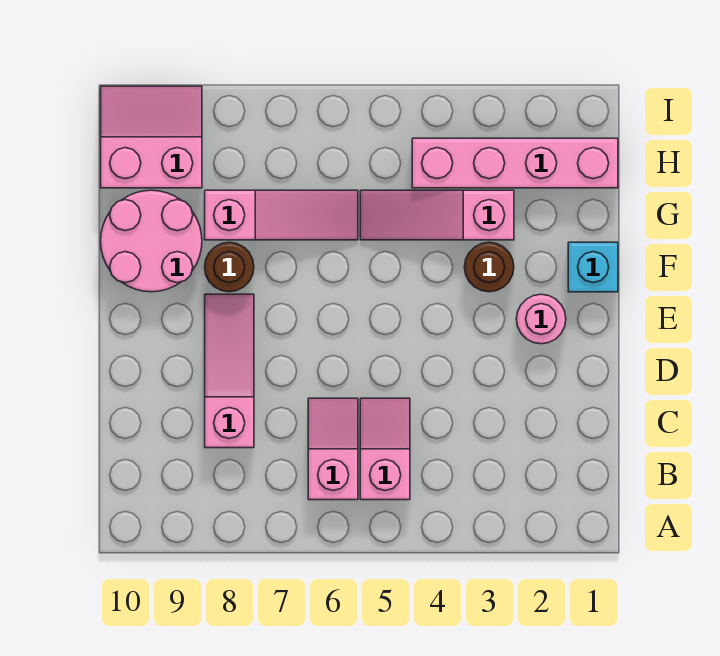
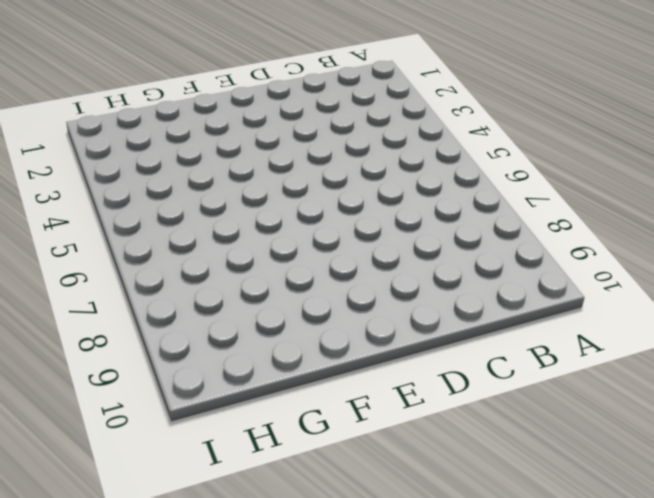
none -> pink slope B5:C5 level 1 top B
none -> pink slope B6:C6 level 1 top B
none -> pink slope C8:E8 level 1 top C

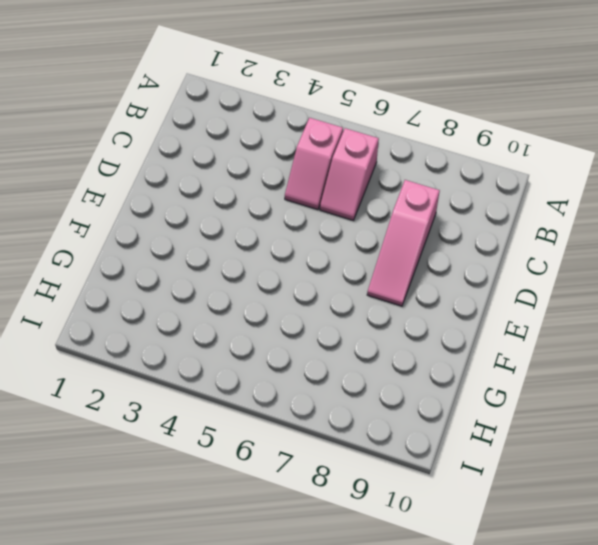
none -> pink round brick E2 level 1
none -> cyan brick F1 level 1
none -> brown round brick F3 level 1

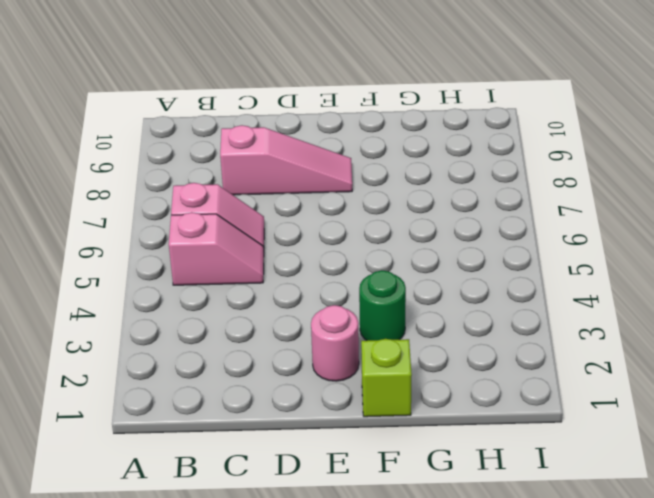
lime brick F1 level 1 -> cyan brick F1 level 1
green round brick F3 level 1 -> brown round brick F3 level 1
none -> brown round brick F8 level 1
none -> pink round brick F9:G10 level 1
none -> pink slope G3:G5 level 1 top 3

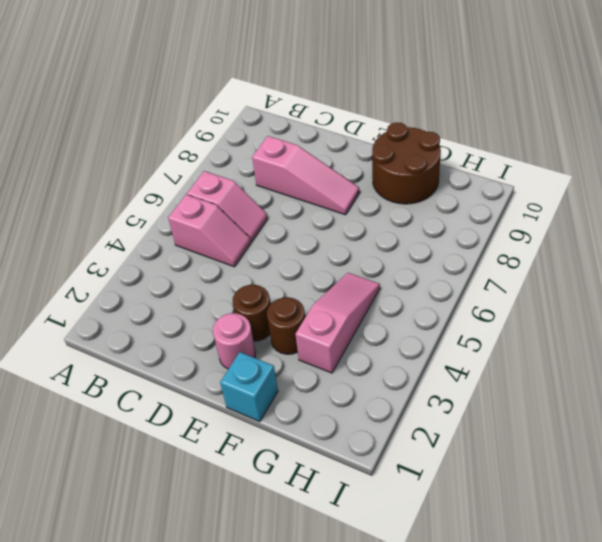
brown round brick E3 level 1 -> brown round brick F8 level 1
brown round brick F9:G10 level 1 -> pink round brick F9:G10 level 1
none -> pink slope G6:G8 level 1 top 8
none -> pink brick H1:H4 level 1
none -> pink slope H9:I10 level 1 top H

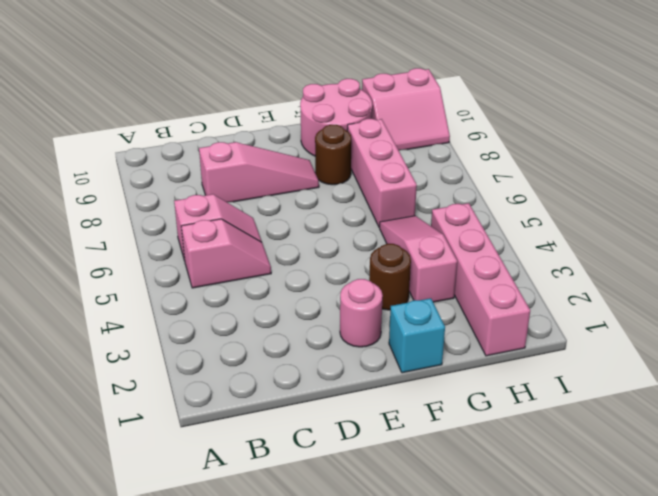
pink brick G6:G8 level 1 -> pink slope G6:G8 level 1 top 8
pink slope H9:I10 level 1 top 10 -> pink slope H9:I10 level 1 top H

